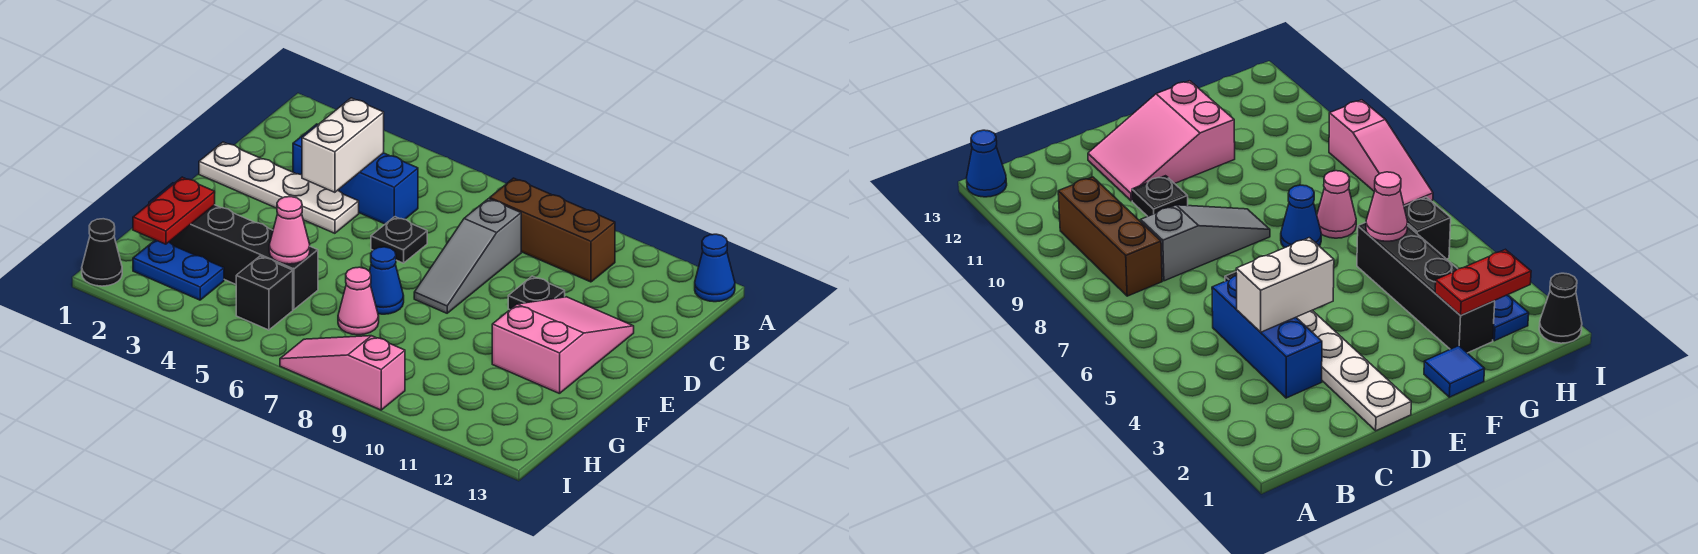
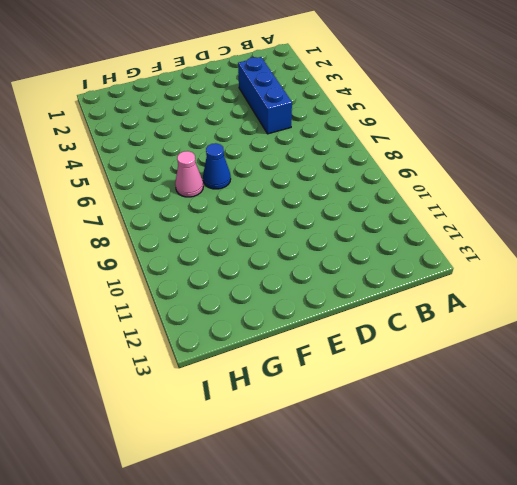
none -> blue cone A13 level 1
none -> brown brick B8:B10 level 1
none -> grey slope C8:E8 level 1 top C

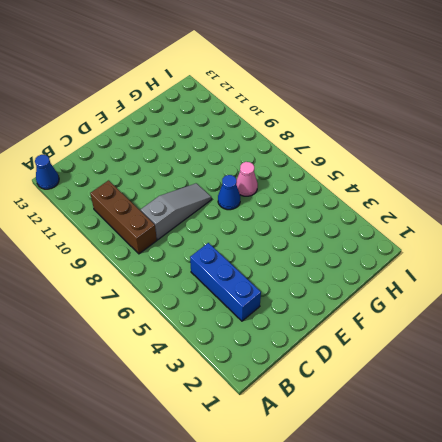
none -> white plate D1:D4 level 1
none -> black plate D6 level 1
none -> black plate D10 level 1

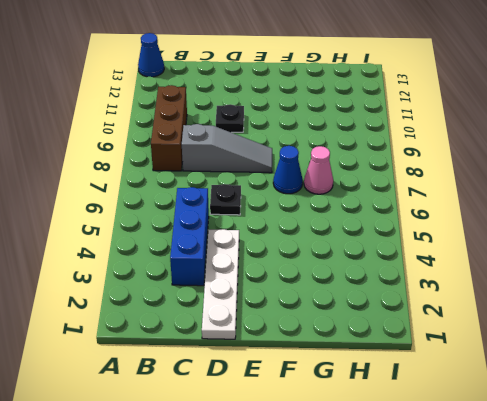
none -> pink slope D11:F12 level 1 top F
none -> blue tile F1 level 1
none -> black brick G2:G5 level 1

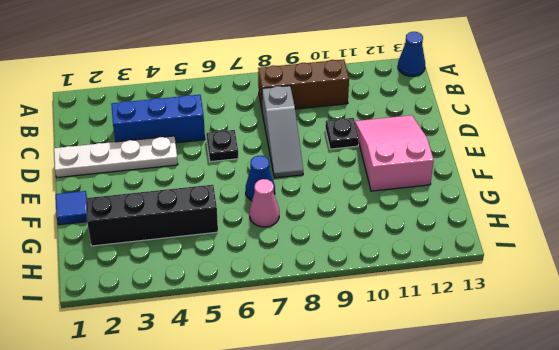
none -> blue plate H2:H3 level 1
none -> black brick H5 level 1
none -> black cone I1 level 1

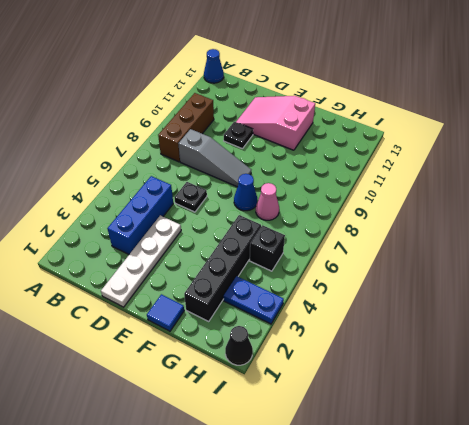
blue plate H3:I3 level 1 -> blue plate H2:H3 level 1
none -> pink slope I7:I9 level 1 top 9
none -> white brick C4:D4 level 2
none -> red plate G2:H2 level 2

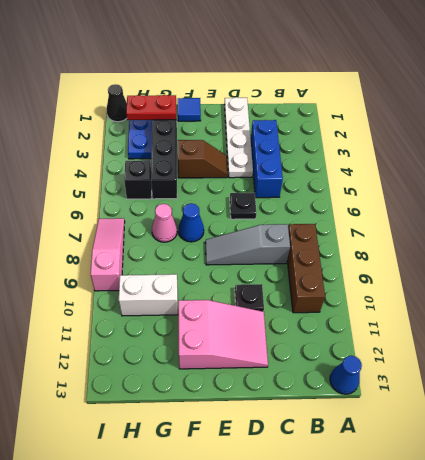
brown slope E4:F4 level 1 top F -> none
white brick G10:H10 level 1 -> white brick C4:D4 level 2
none -> pink cone G5 level 2

